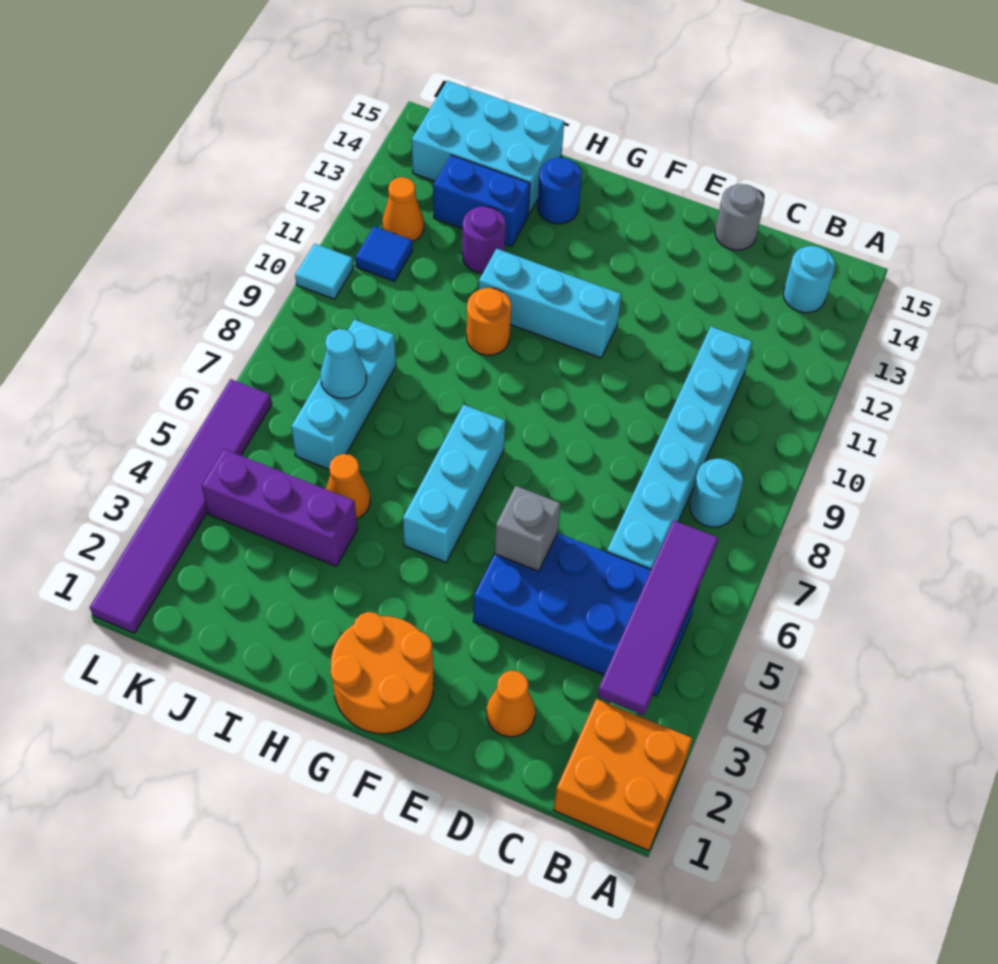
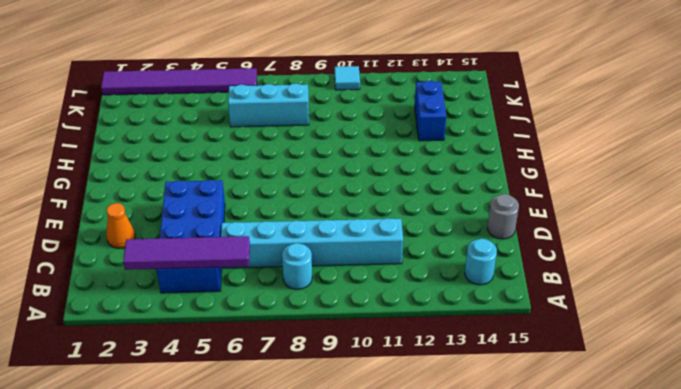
none -> orange brick A1:B2 level 1
none -> orange round brick F1:G2 level 1
none -> cyan brick F11:H11 level 1

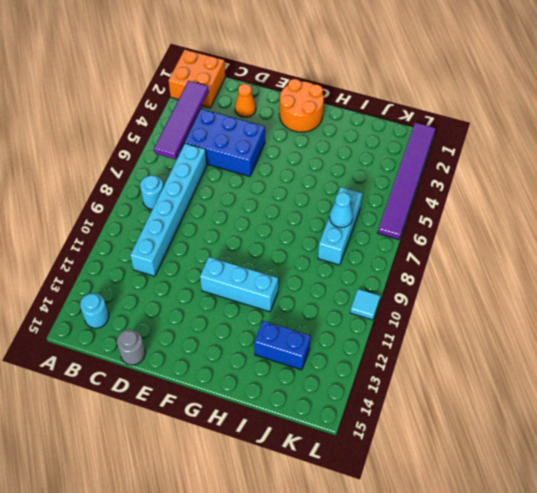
none -> cyan brick G5:G7 level 1
none -> orange round brick H10 level 1
none -> blue round brick H14 level 1

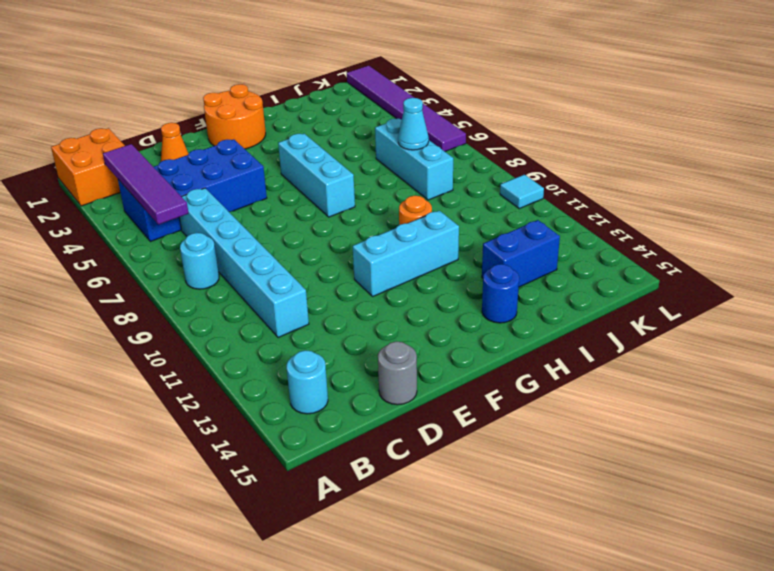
none -> purple brick I4:K4 level 1
none -> orange cone I5 level 1
none -> purple round brick I12 level 1

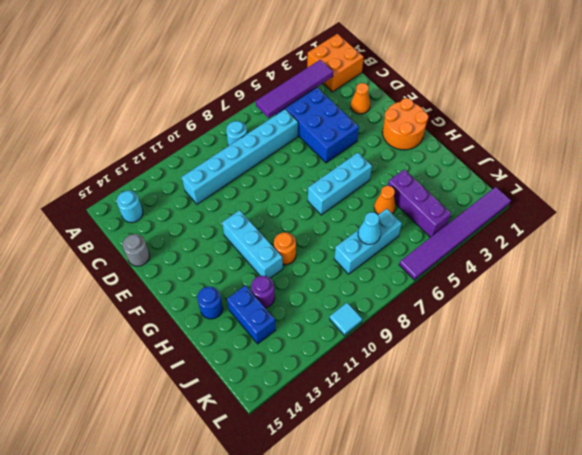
none -> cyan brick I14:K15 level 1
none -> blue tile K11 level 1
none -> orange cone K12 level 1

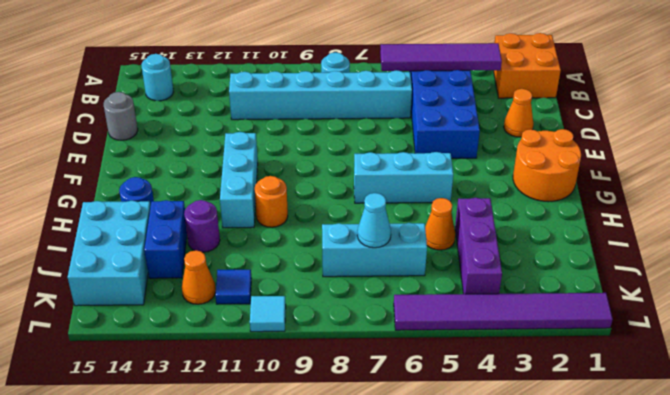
none -> grey brick E5 level 2

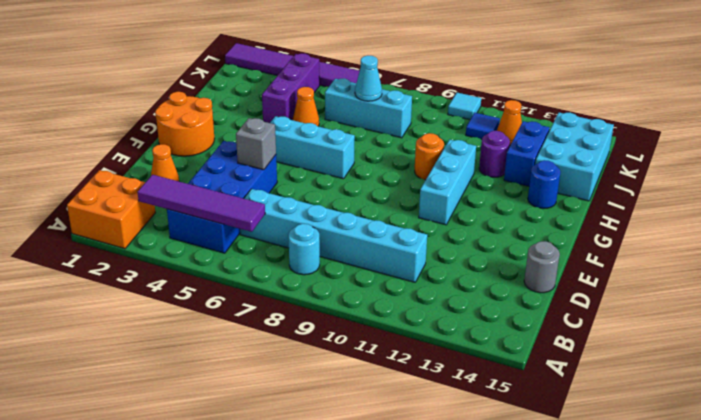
none -> cyan round brick B14 level 1

